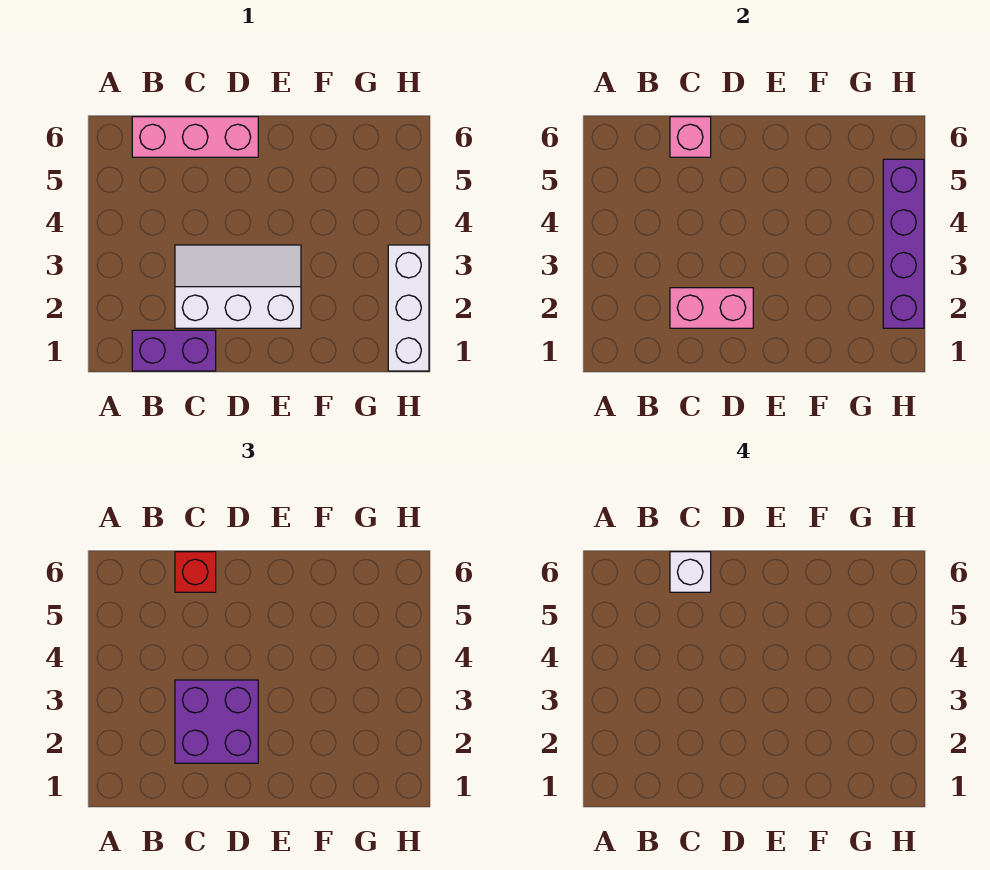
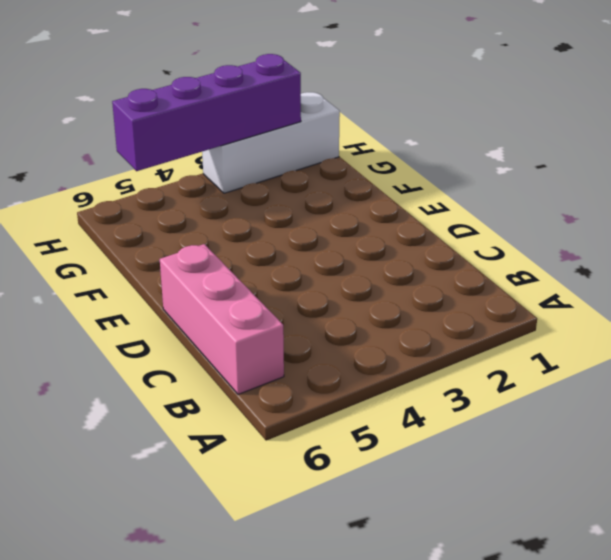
none -> purple brick B1:C1 level 1
none -> white slope C2:E3 level 1 top 2

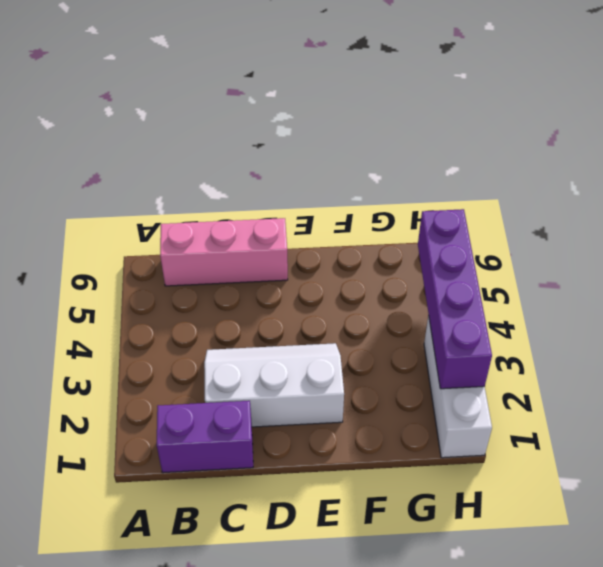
none -> pink brick C2:D2 level 2
none -> pink brick C6 level 2

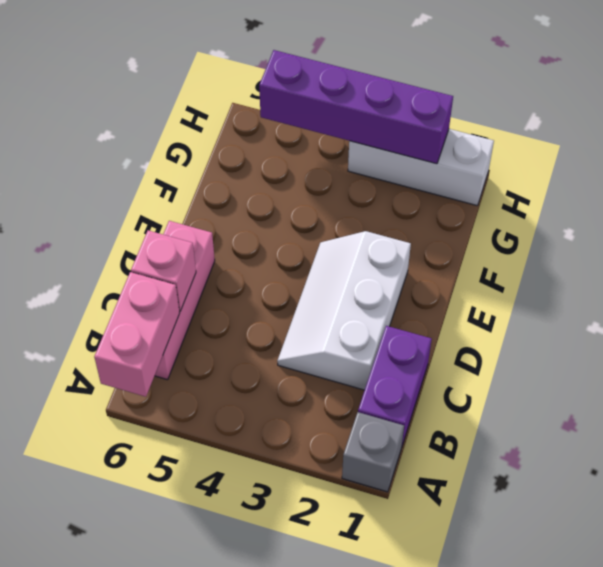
grey brick A1 level 1 -> none
pink brick A6:B6 level 2 -> pink brick C2:D2 level 2
none -> purple brick C2:D3 level 3
none -> red brick C6 level 3

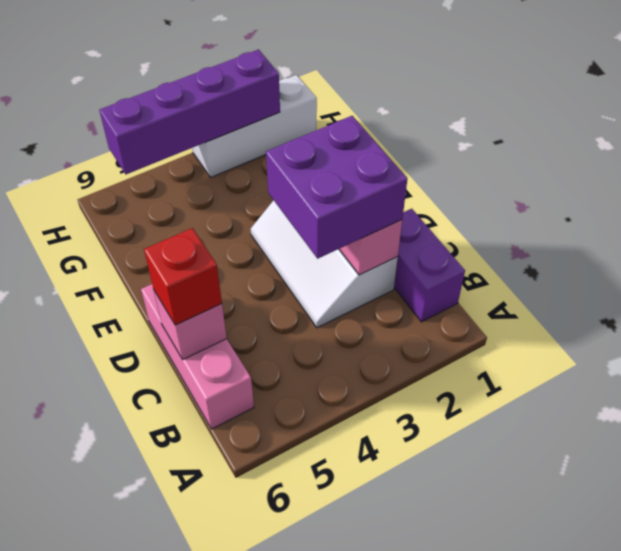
none -> white brick C6 level 4

